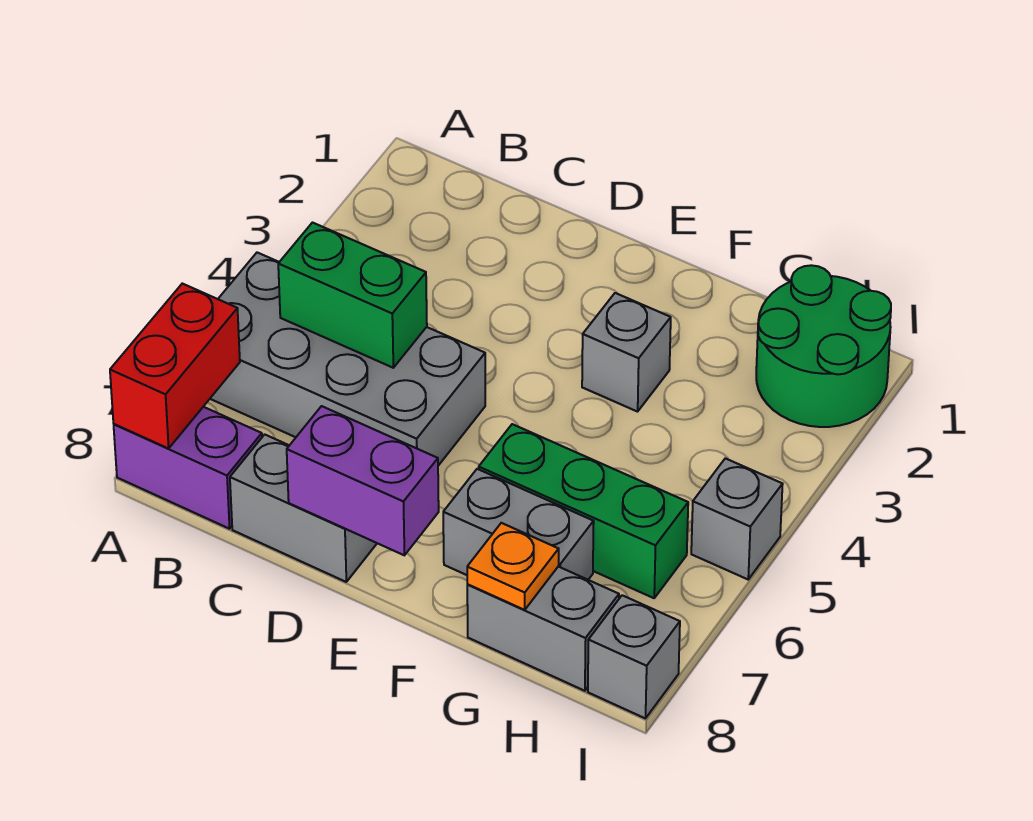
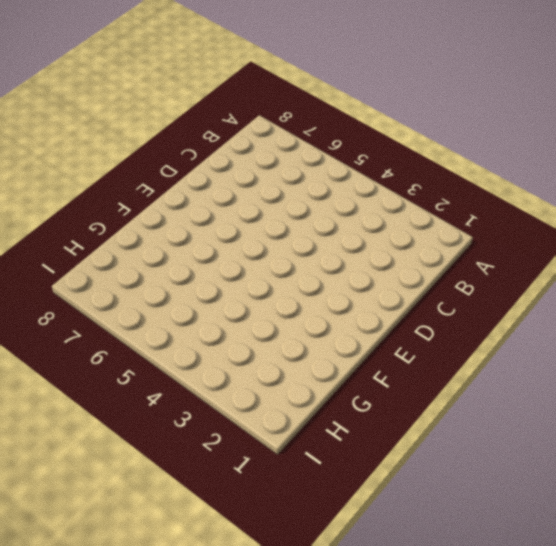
none -> grey brick A5:D6 level 1
none -> purple brick A8:B8 level 1
none -> grey brick C8:D8 level 1

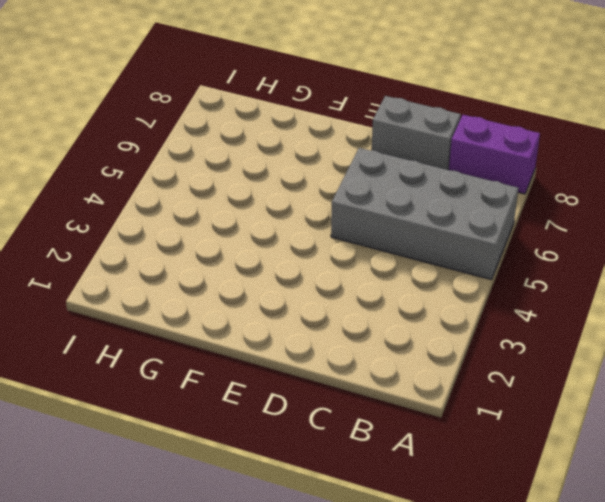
none -> grey brick F3 level 1
none -> green brick F6:H6 level 1
none -> grey brick F7:G7 level 1

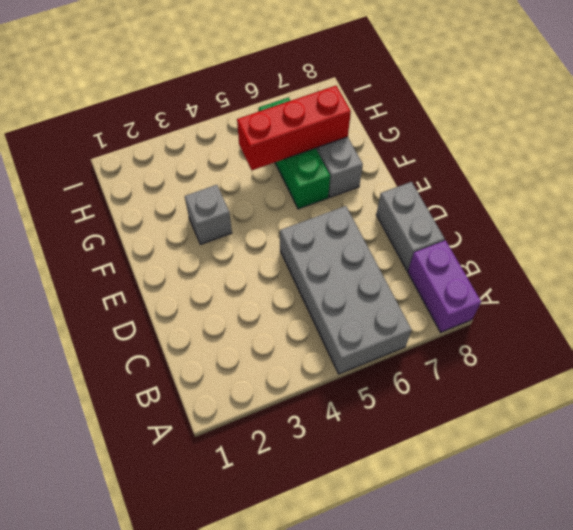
red brick G5:G7 level 2 -> none
none -> grey brick G8:H8 level 1
none -> green round brick H1:I2 level 1
none -> grey brick I5 level 1

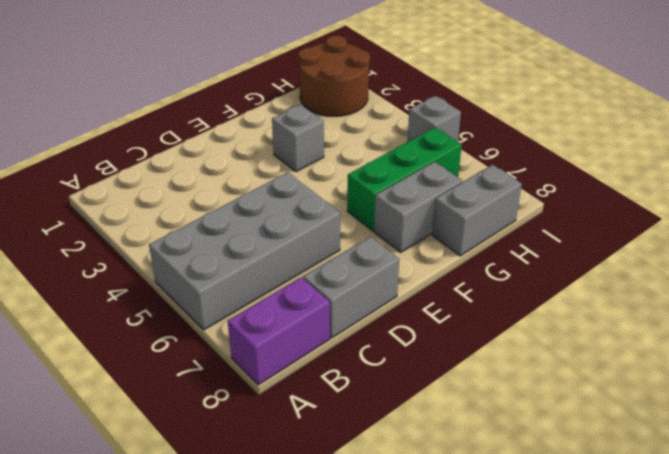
brown round brick H1:I2 level 1 -> green round brick H1:I2 level 1
none -> grey brick I8 level 1
none -> red brick A7:A8 level 2
none -> green brick B5:C5 level 2

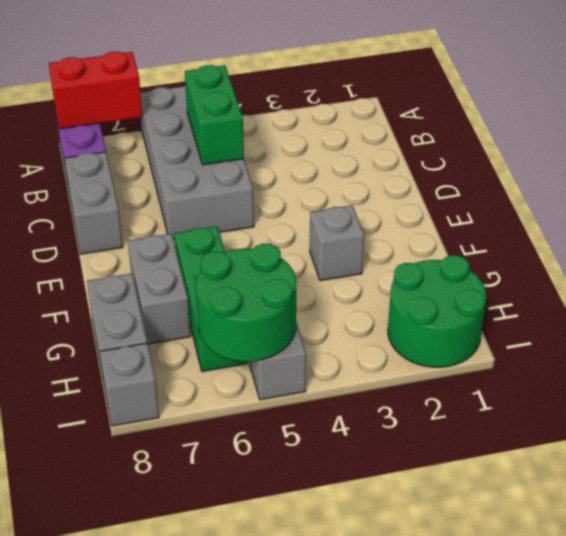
green round brick H5:I6 level 2 -> none
none -> purple brick D8:E8 level 2
none -> orange plate G8 level 2

